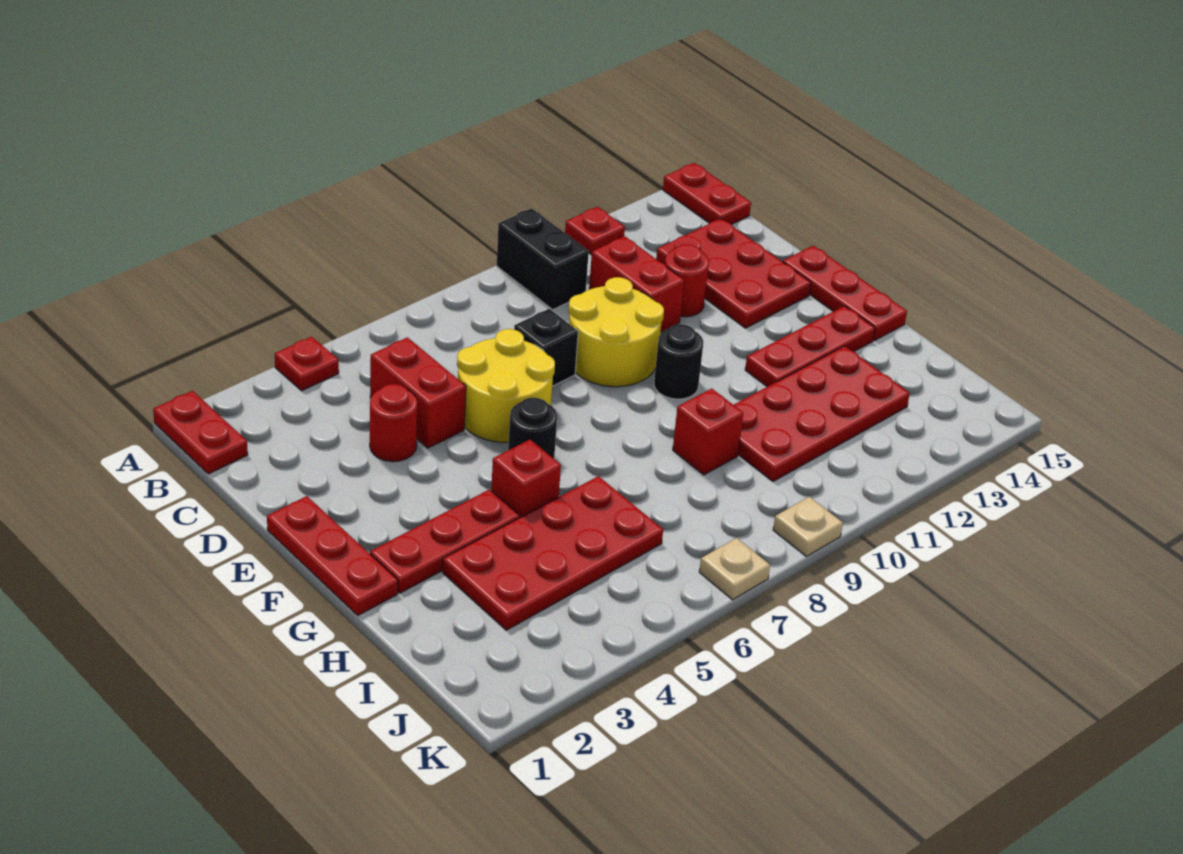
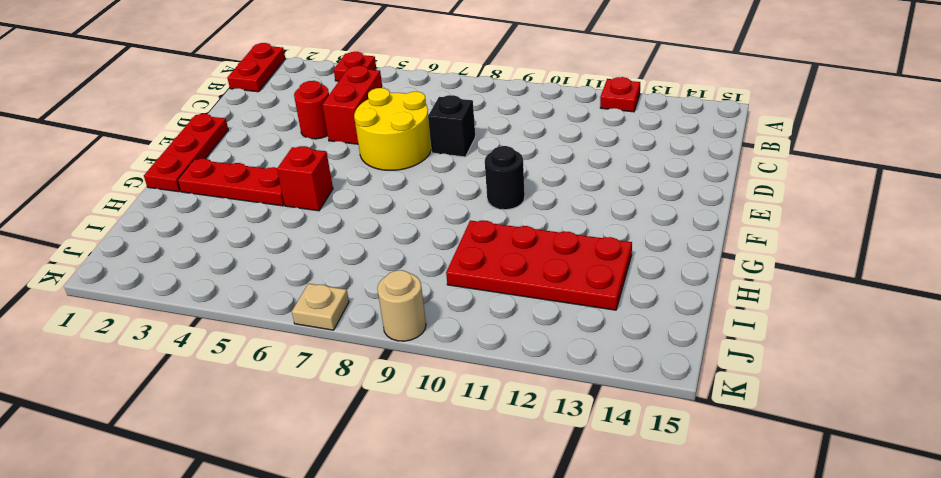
tan round brick K9 level 1 -> tan plate K9 level 1
none -> black brick A10:B10 level 1
none -> red plate A15:B15 level 1
none -> red brick C11:D11 level 1

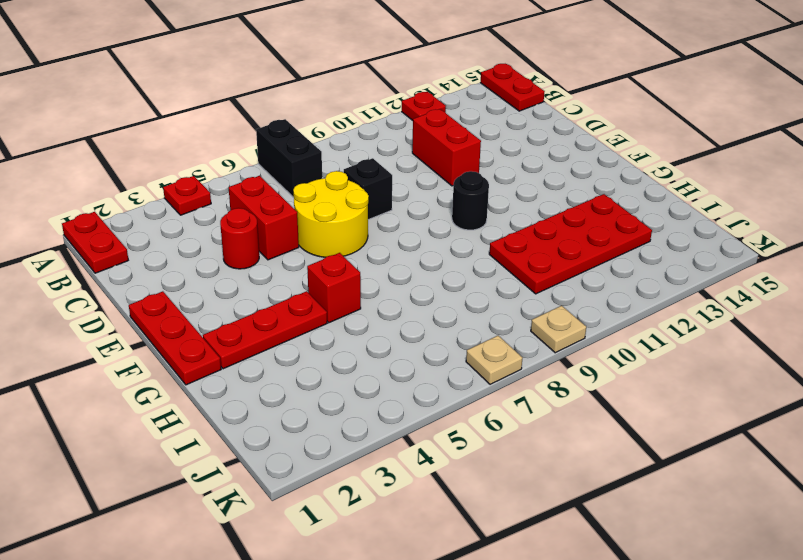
black brick A7:B7 level 1 -> black brick A10:B10 level 1
none -> red plate C13:E14 level 1
none -> yellow round brick D9:E10 level 1
none -> red round brick D12 level 1

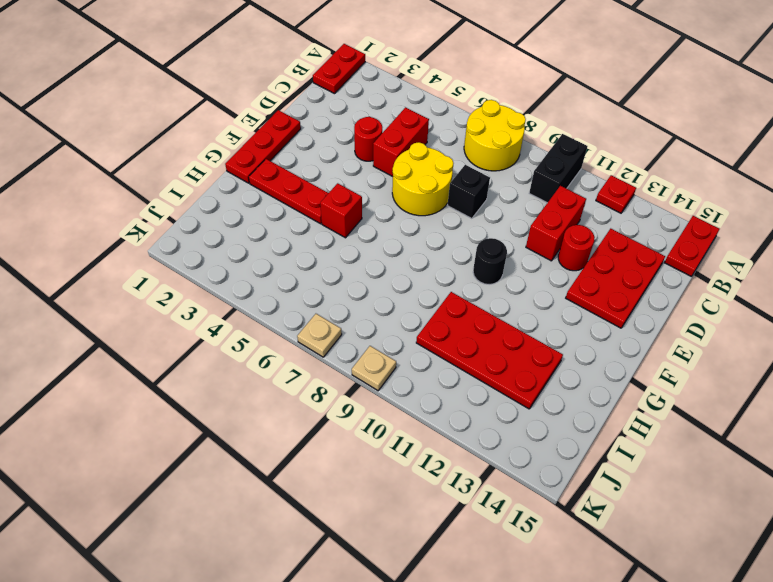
yellow round brick A7:B8 level 1 -> yellow round brick D9:E10 level 1
none -> red plate A4 level 1
none -> red plate E15:G15 level 1
none -> black round brick F6 level 1

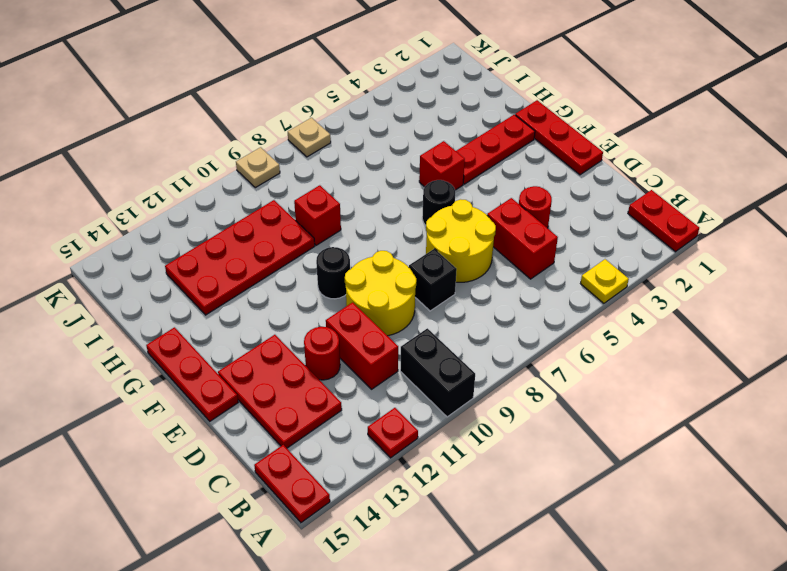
yellow plate A4 level 1 -> red plate A4 level 1
none -> red plate G12:G14 level 1
none -> red plate H3:I6 level 1

